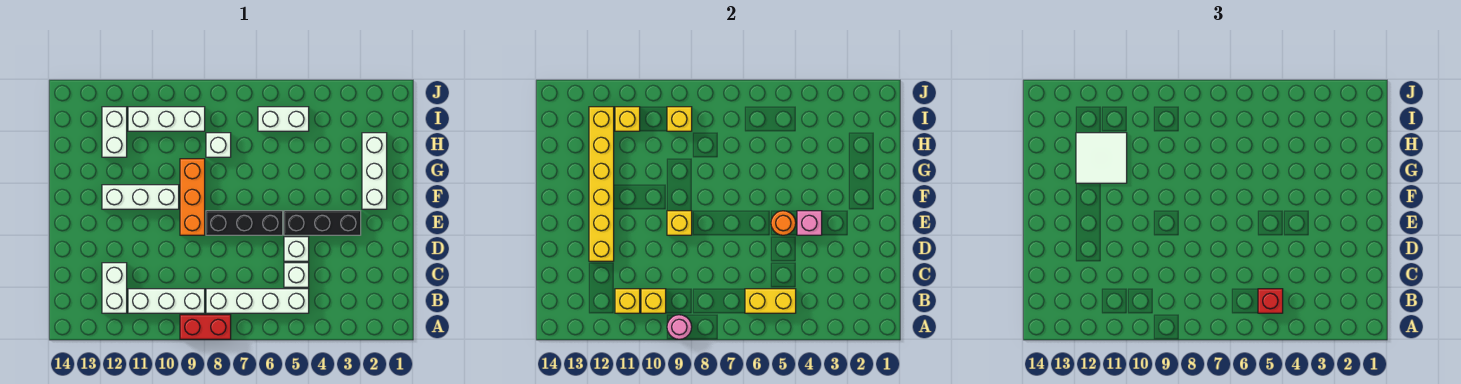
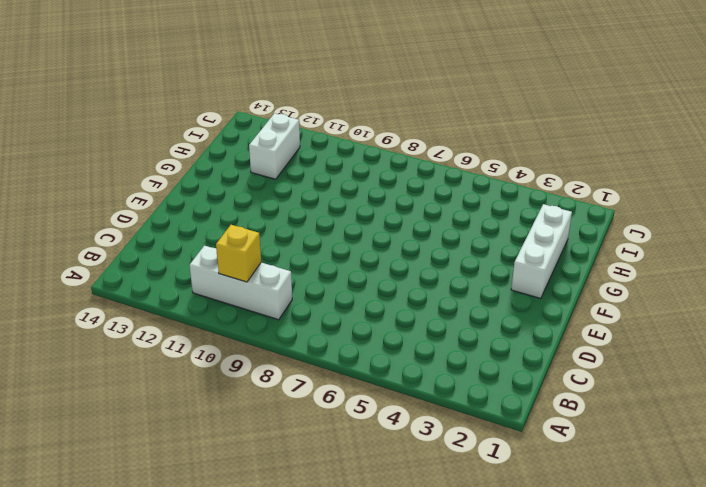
none -> red brick A8:A9 level 1
none -> white brick B5:B8 level 1
none -> white brick B12:C12 level 1

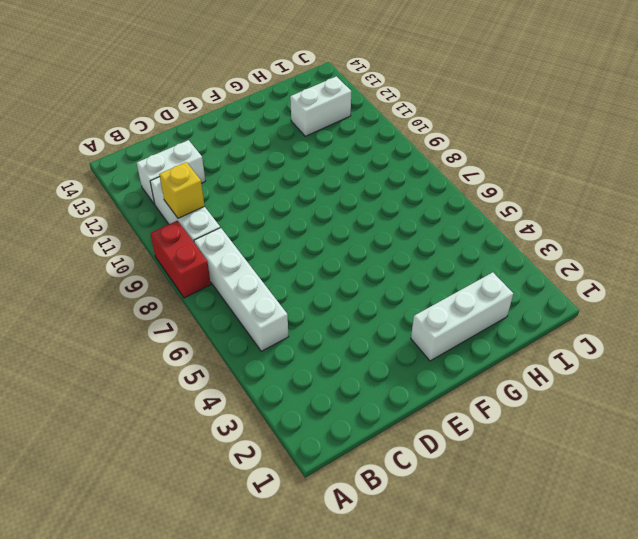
none -> white brick C5 level 1
none -> white brick D5 level 1
none -> black brick E3:E5 level 1

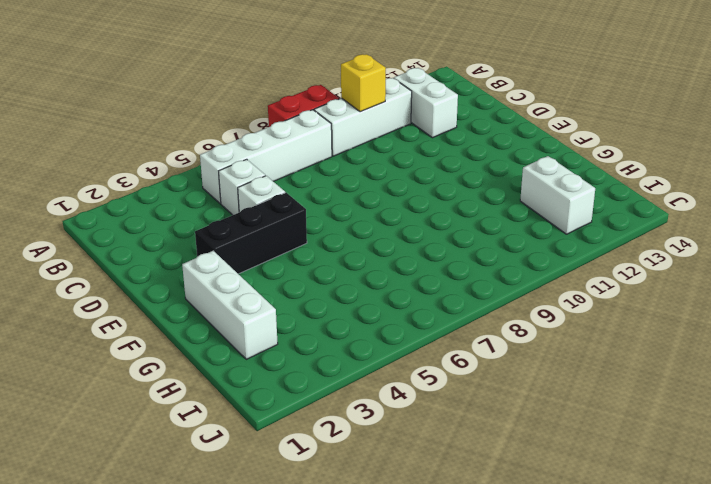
none -> black brick E6:E8 level 1
none -> orange brick E9:G9 level 1
none -> white brick F10:F12 level 1

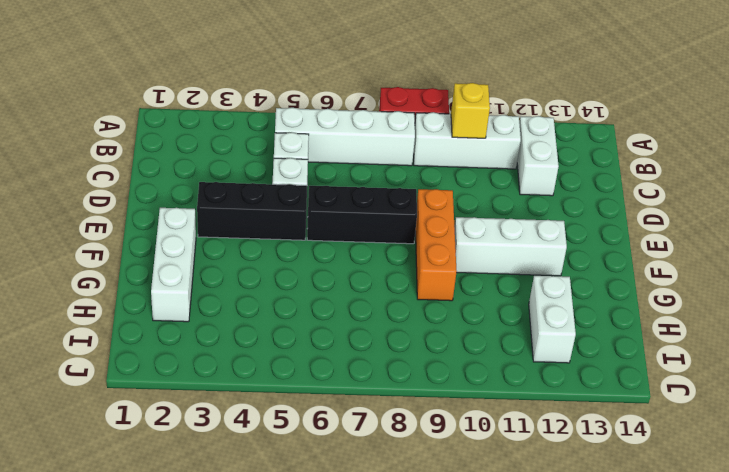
none -> white brick H8 level 1
none -> white brick I5:I6 level 1
none -> white brick I9:I11 level 1

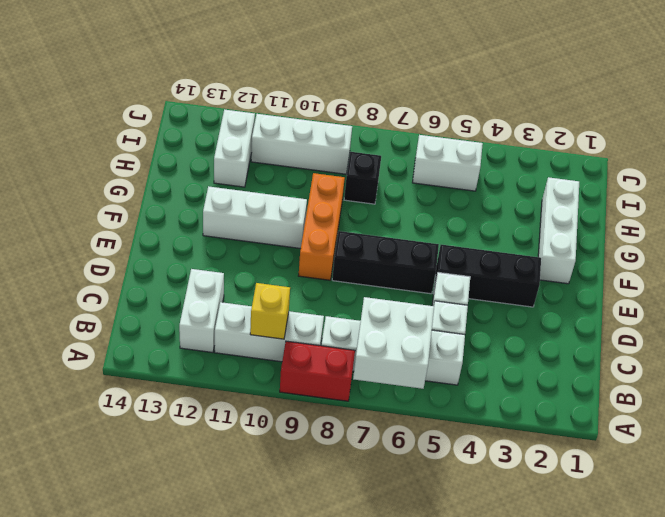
white brick A6:B7 level 2 -> yellow brick B5:B6 level 2
black brick H8 level 1 -> white brick H8 level 1
none -> pink round brick A9 level 2
none -> yellow brick B11 level 2
none -> yellow brick D12:I12 level 2

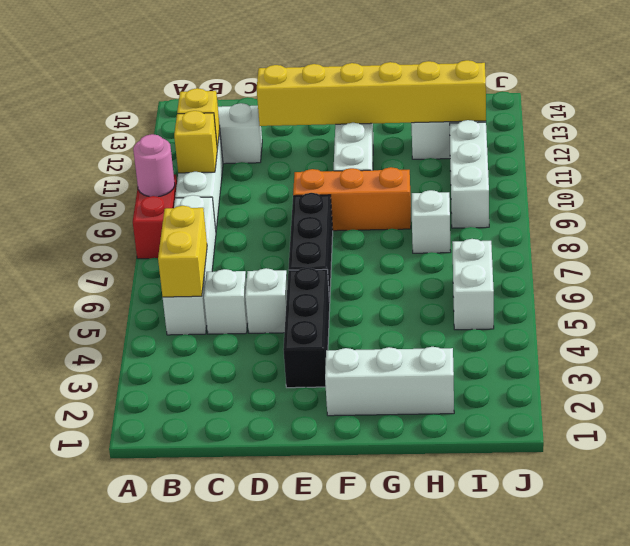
none -> pink brick E4 level 2
none -> orange round brick E5 level 2
none -> yellow brick E9 level 2

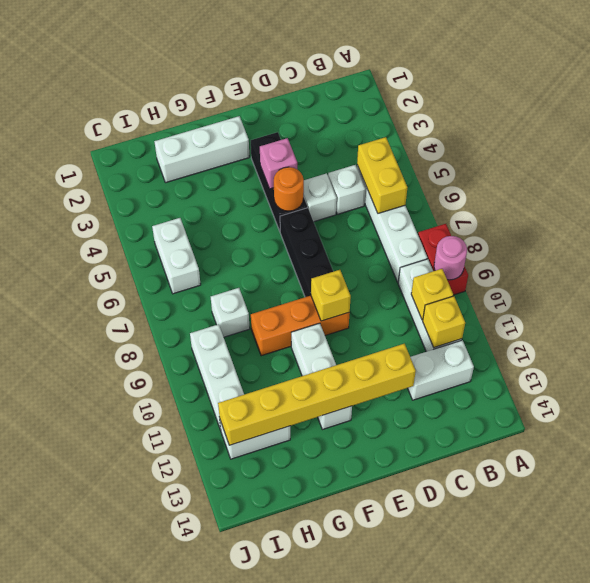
none -> yellow brick I9 level 2
none -> yellow brick I11 level 2
none -> red brick B5 level 3

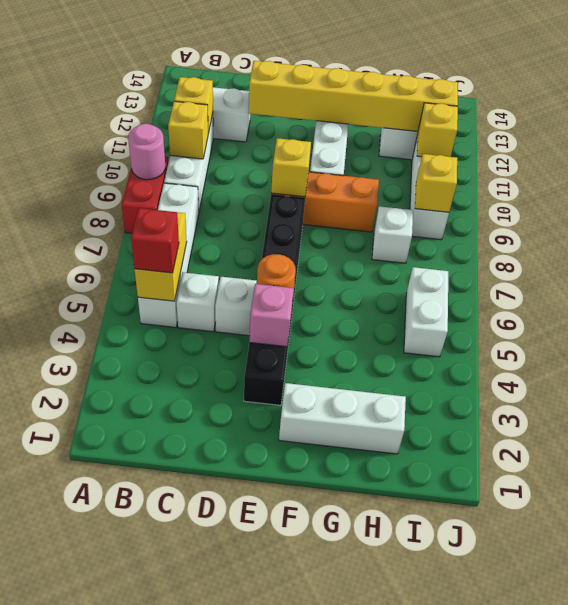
none -> white tile G11:H12 level 3

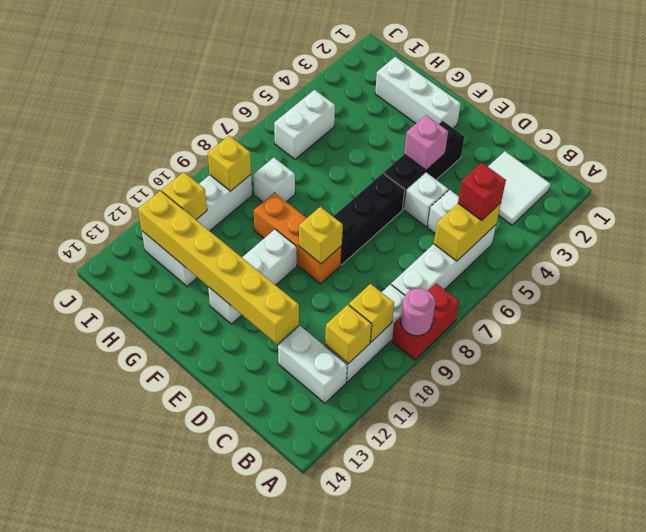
white tile B2:C3 level 1 -> white tile G11:H12 level 3
none -> orange round brick E5 level 2

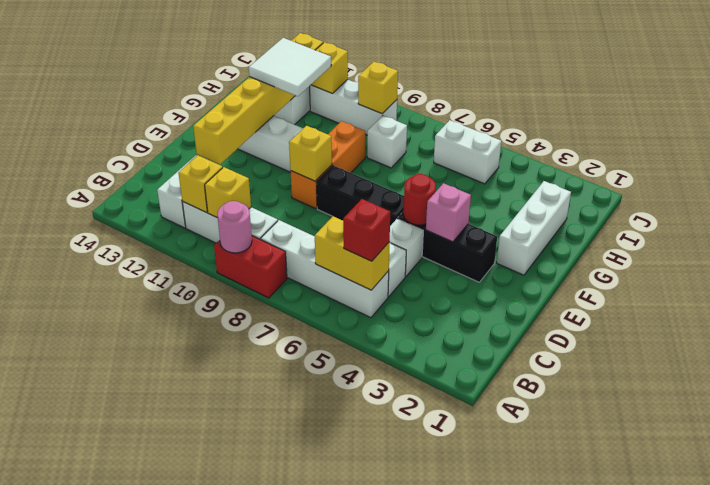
red round brick E5 level 2 -> orange round brick E5 level 2

